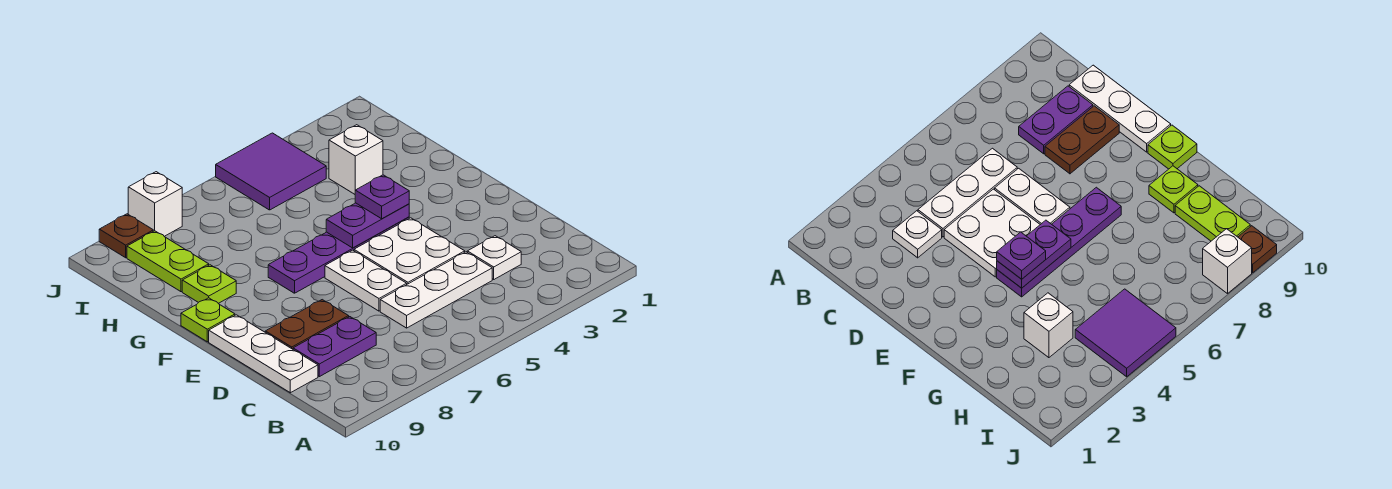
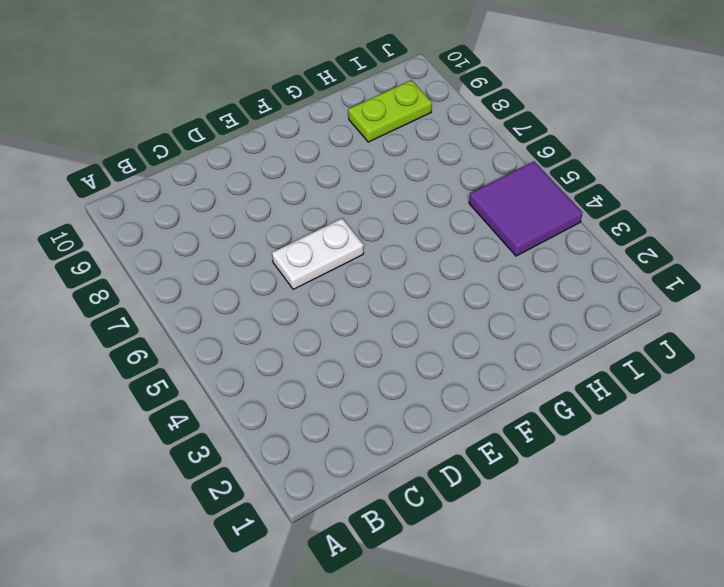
none -> white plate C3 level 1
none -> white plate C4:C6 level 1
none -> purple plate C8:C9 level 1

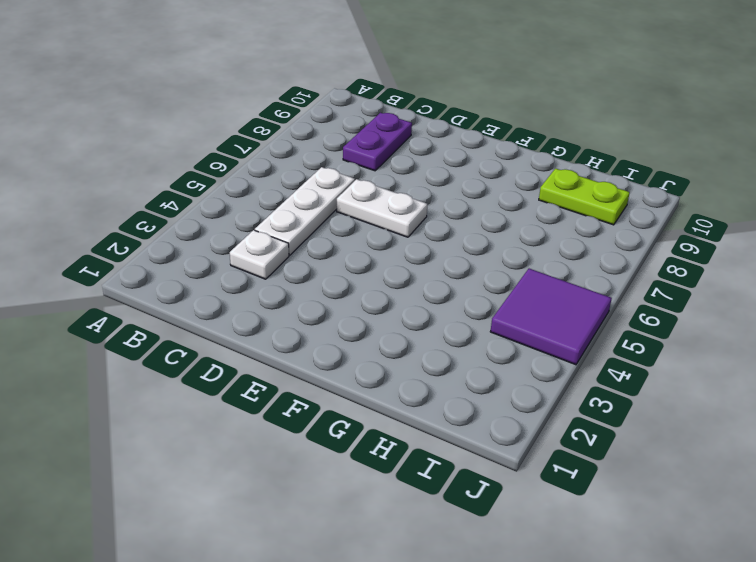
none -> white plate C10:E10 level 1
none -> white plate D4:E5 level 1
none -> brown plate D8:D9 level 1

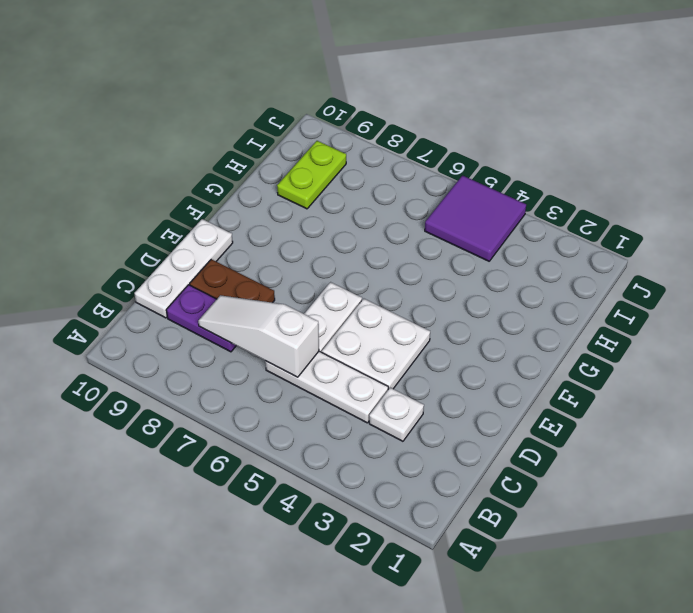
white slope C6:C8 level 2 top 6 -> none
none -> purple plate F4:F7 level 1
none -> lime plate F10 level 1
none -> lime plate G9 level 1

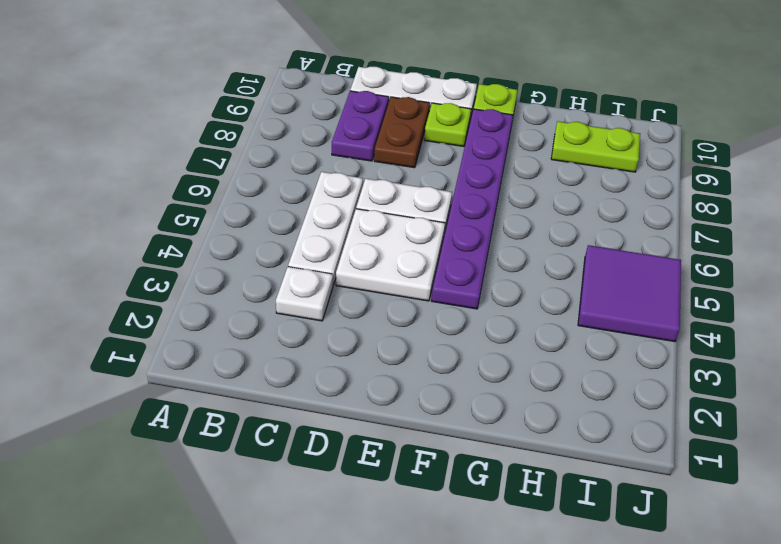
lime plate E9 level 1 -> lime plate G9 level 1
purple plate F4:F9 level 1 -> purple plate F4:F7 level 1
none -> white brick H3 level 1
none -> white brick J8 level 1
none -> brown plate J9 level 1

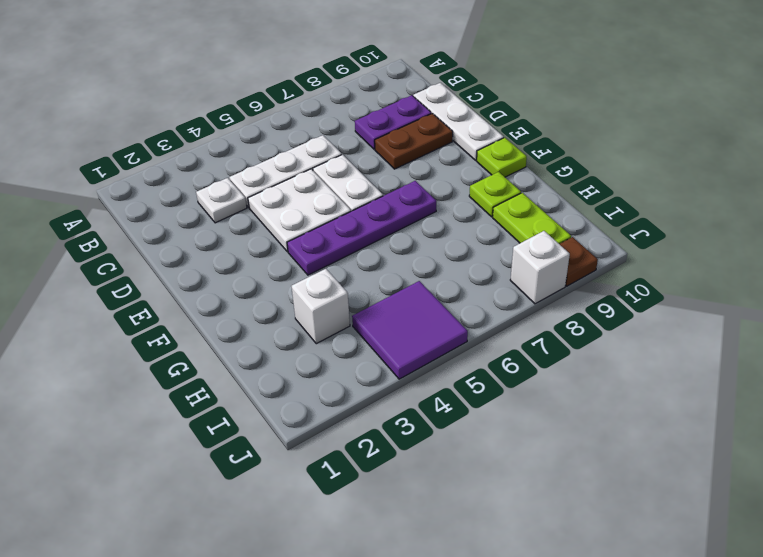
none -> purple plate F4:F5 level 2
none -> purple plate F4 level 3

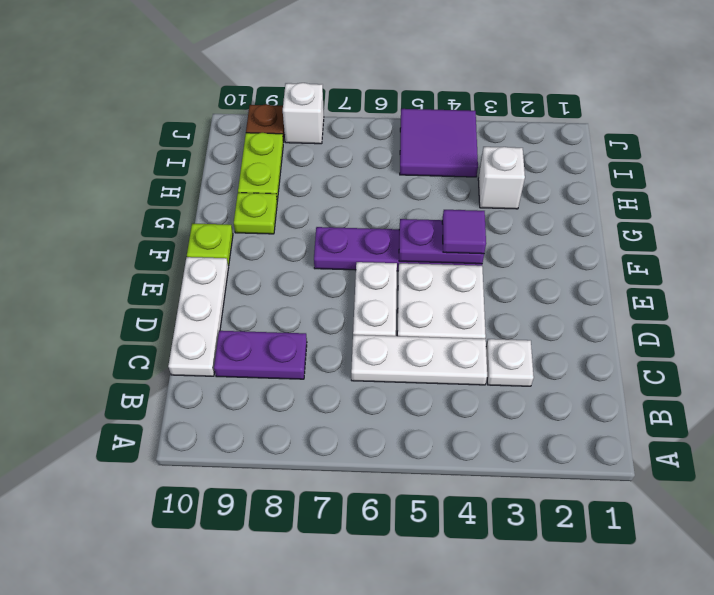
purple tile F4 level 3 -> purple plate F4 level 3
none -> brown plate D8:D9 level 1

